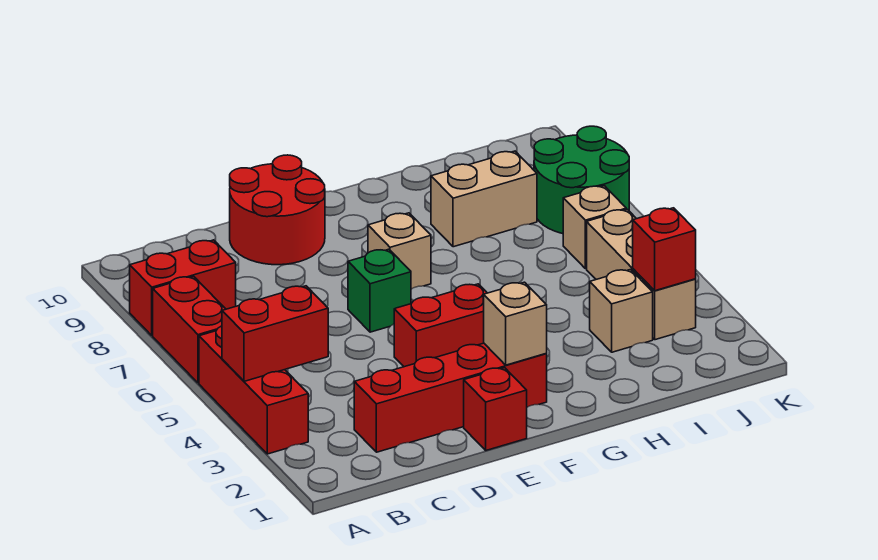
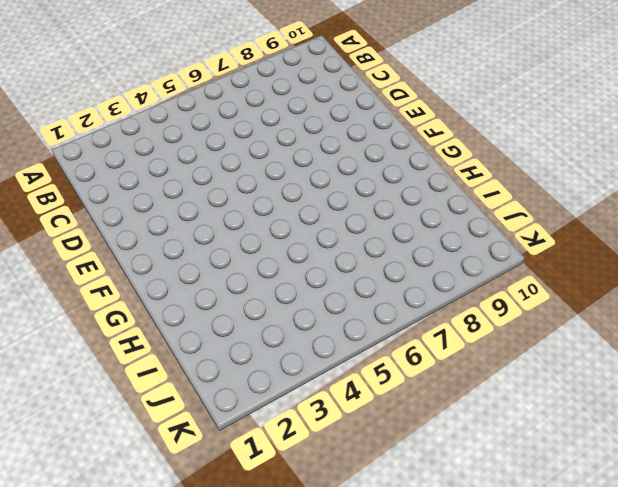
none -> red brick A3:A5 level 1
none -> red brick A6:A7 level 1
none -> red brick A8:B8 level 1

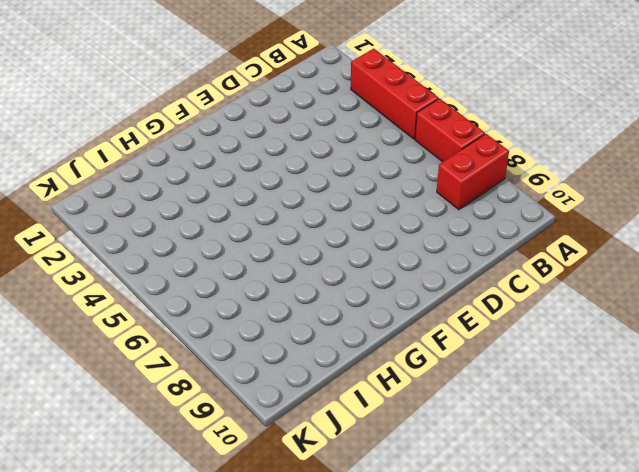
none -> red brick C2:F2 level 1
none -> red round brick D9:E10 level 1
none -> red brick E1 level 1

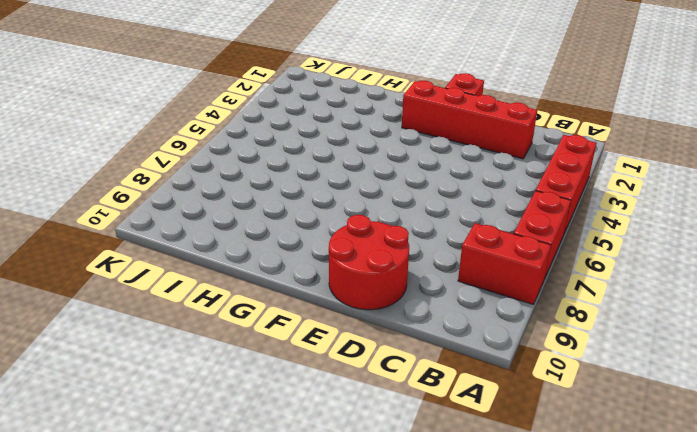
none -> red brick E4:F4 level 1
none -> green brick E6 level 1
none -> tan brick F7 level 1

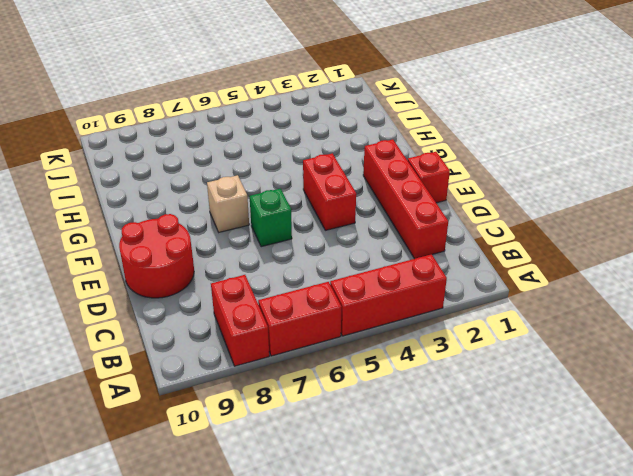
none -> tan brick H8:I8 level 1
none -> tan brick I3 level 1
none -> tan brick J3:J5 level 1

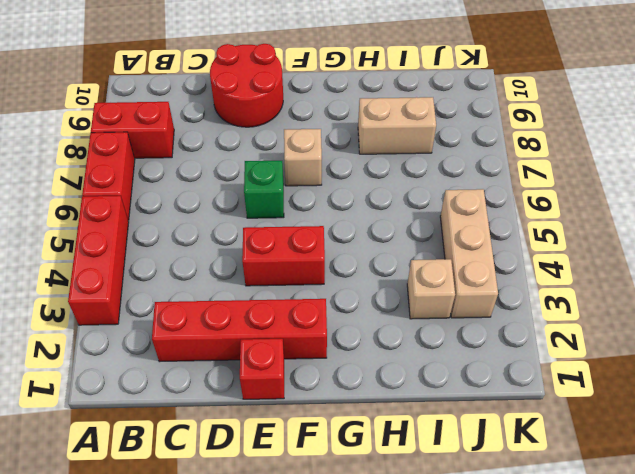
none -> tan brick J6 level 1
none -> green round brick J7:K8 level 1
none -> red brick A4:B4 level 2

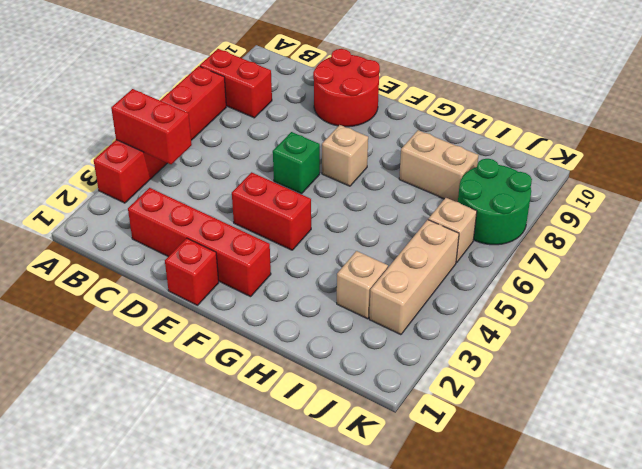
none -> tan brick F2 level 2
none -> red brick J3 level 2

